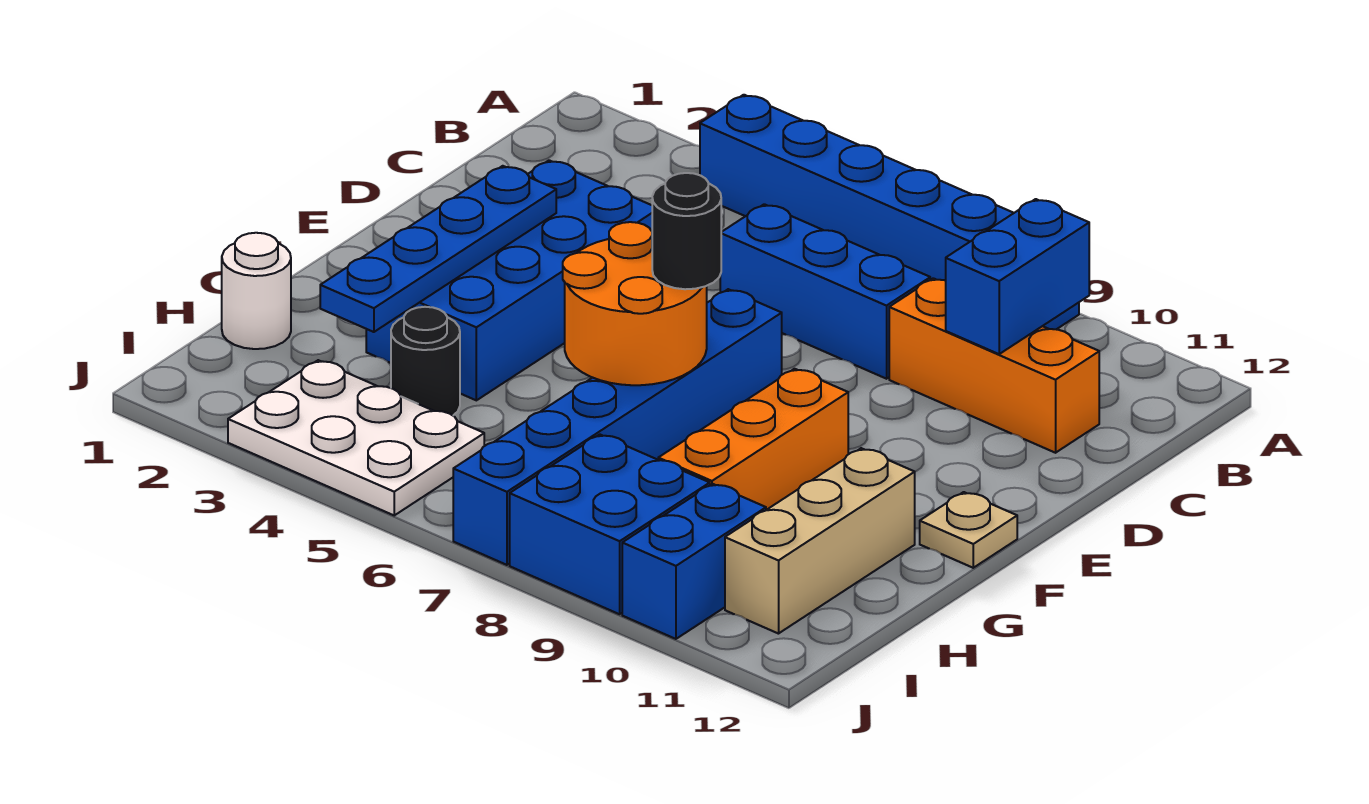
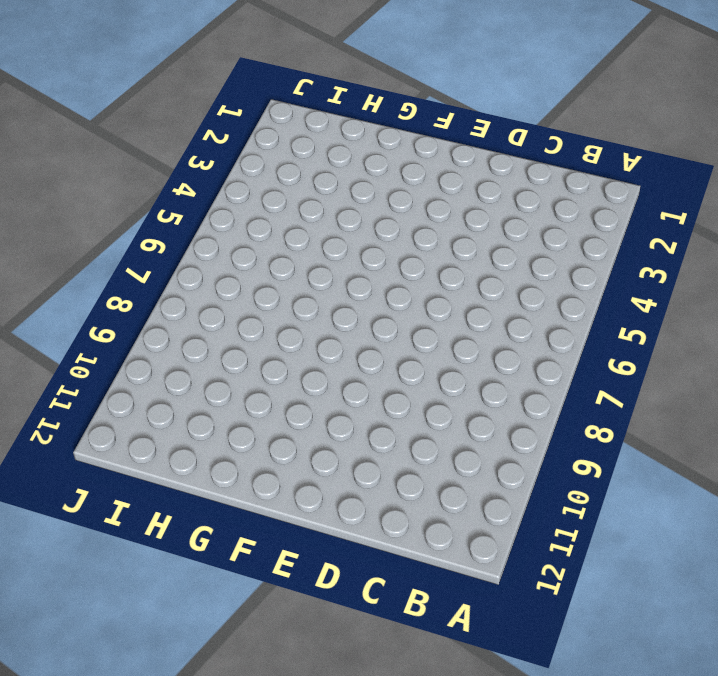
none -> blue brick A4:A9 level 1
none -> blue brick C6:C8 level 1
none -> orange brick C9:C11 level 1

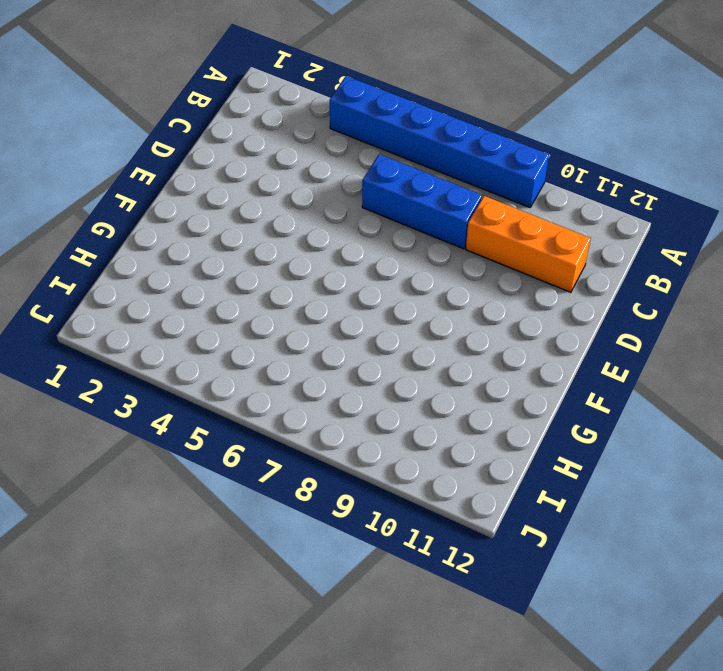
none -> blue brick D3:G4 level 1
none -> blue brick E7:J7 level 1
none -> orange brick F9:H9 level 1

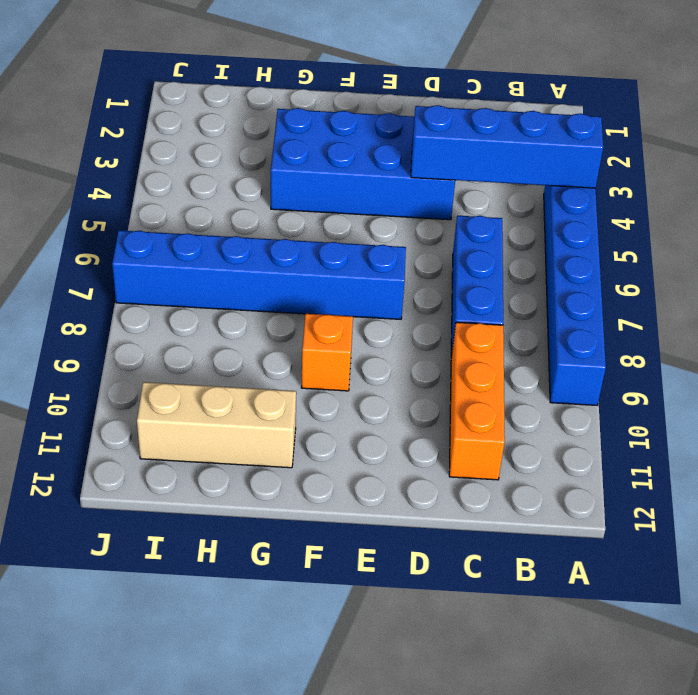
blue brick A4:D4 level 2 -> none
orange brick F9 level 1 -> orange brick F9:H9 level 1
none -> tan plate F12 level 1
none -> white round brick H1 level 1
none -> black round brick H4 level 1

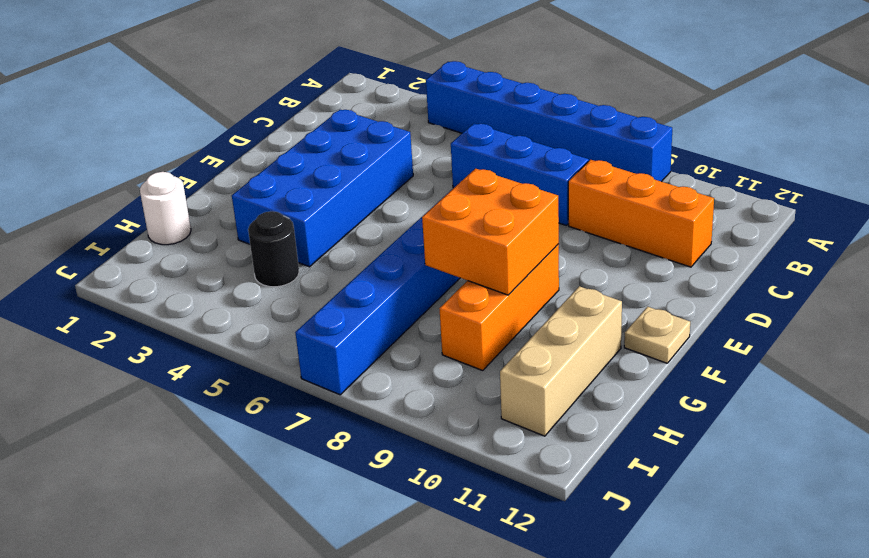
orange brick F8:G9 level 2 -> none
none -> white plate I3:J5 level 1
none -> blue brick I8:J9 level 1
none -> blue brick I10:J10 level 1

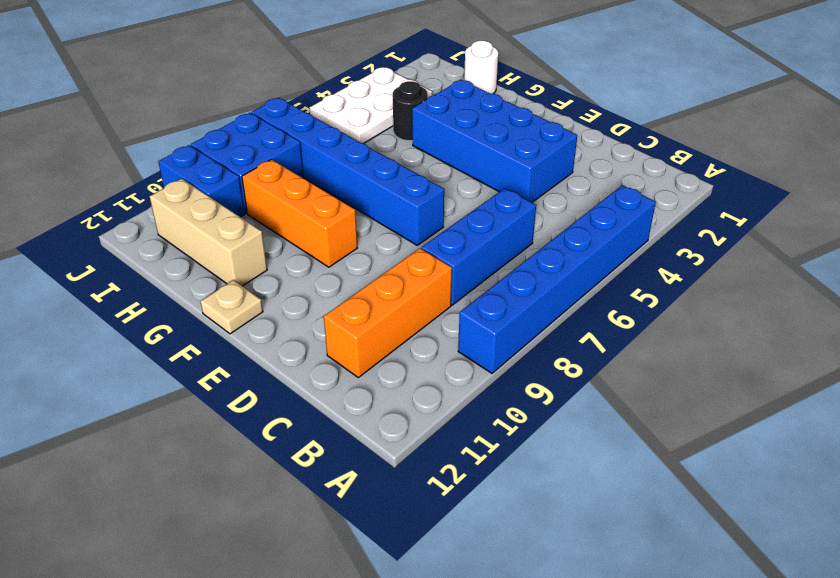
none -> blue brick B10:C10 level 2
none -> blue plate E3:H3 level 2
none -> orange round brick F6:G7 level 2

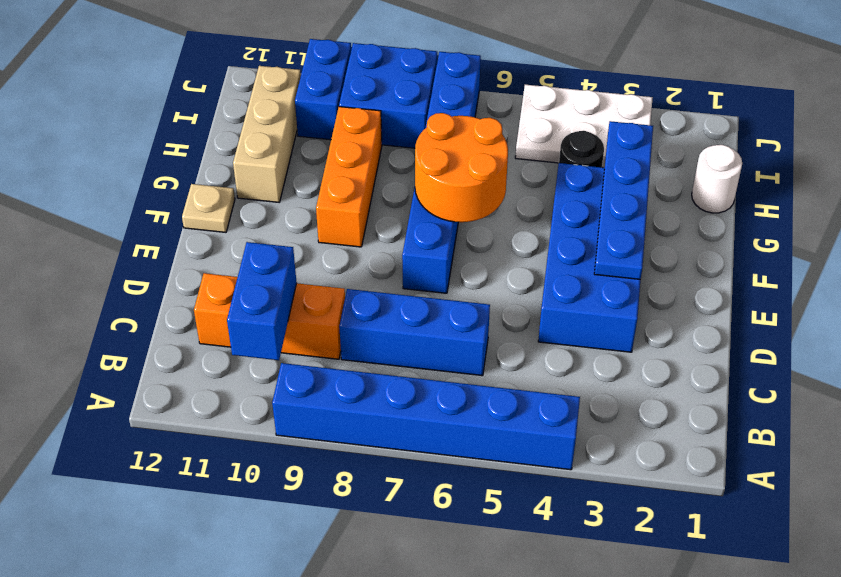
none -> black round brick F7 level 3

